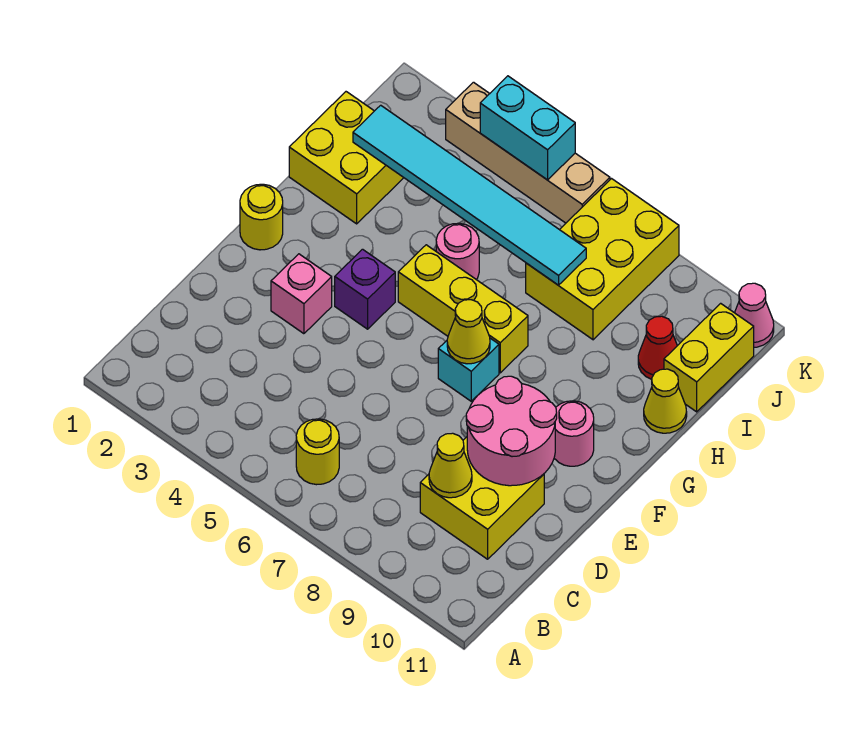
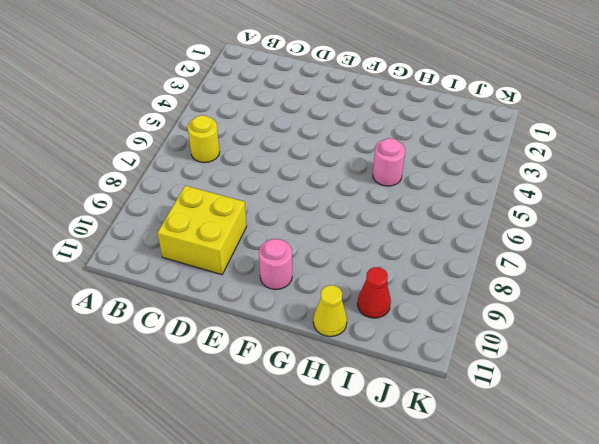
none -> pink brick E3 level 1
none -> yellow round brick F1 level 1
none -> purple brick F4 level 1

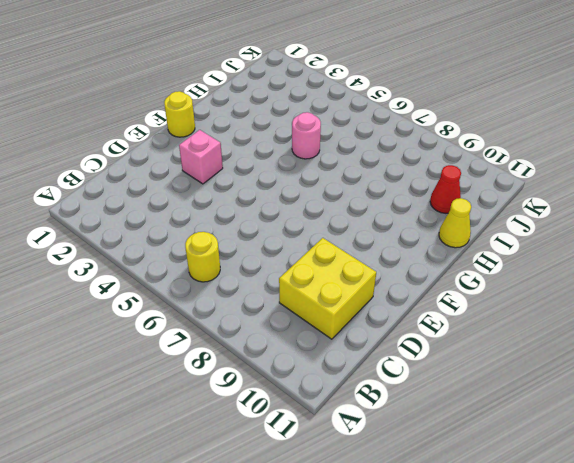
none -> purple brick F4 level 1
none -> cyan brick F7 level 1
none -> pink round brick F10 level 1

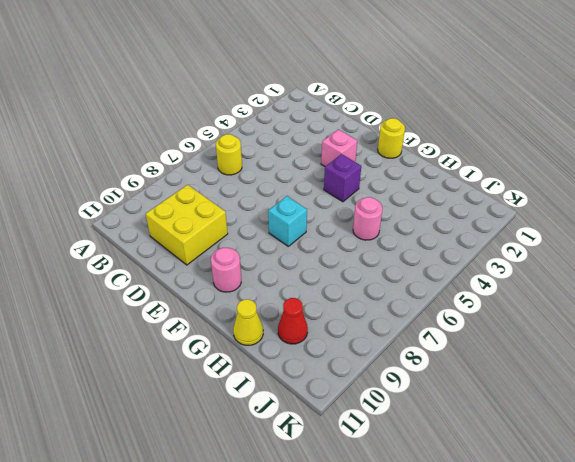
none -> yellow brick G5:G7 level 1
none -> yellow brick H1:I2 level 1
none -> yellow brick I7:K8 level 1

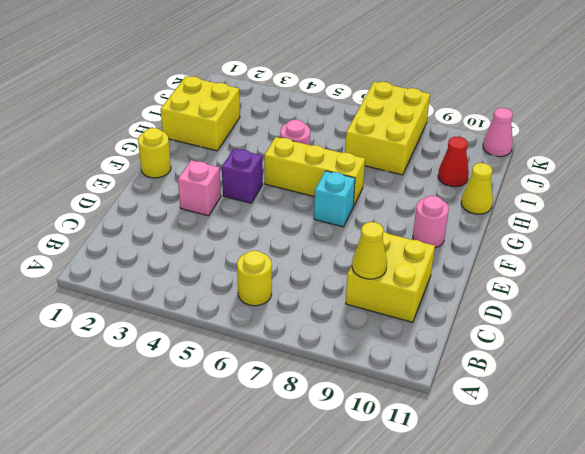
none -> yellow brick I11:J11 level 1
none -> tan brick K3:K6 level 1
none -> pink round brick D9:E10 level 2

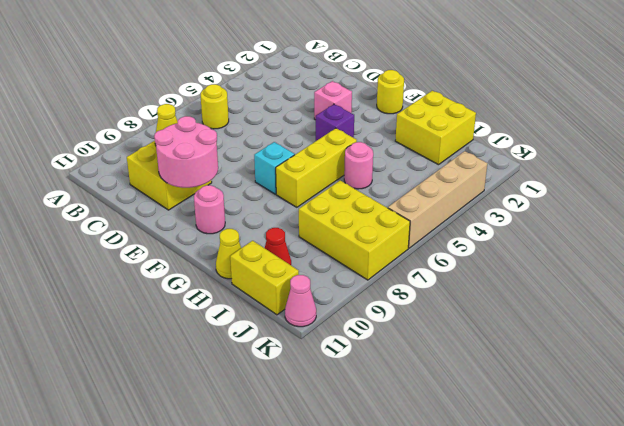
none -> yellow cone F7 level 2
none -> cyan tile I2:I7 level 2
none -> cyan brick K4:K5 level 2

